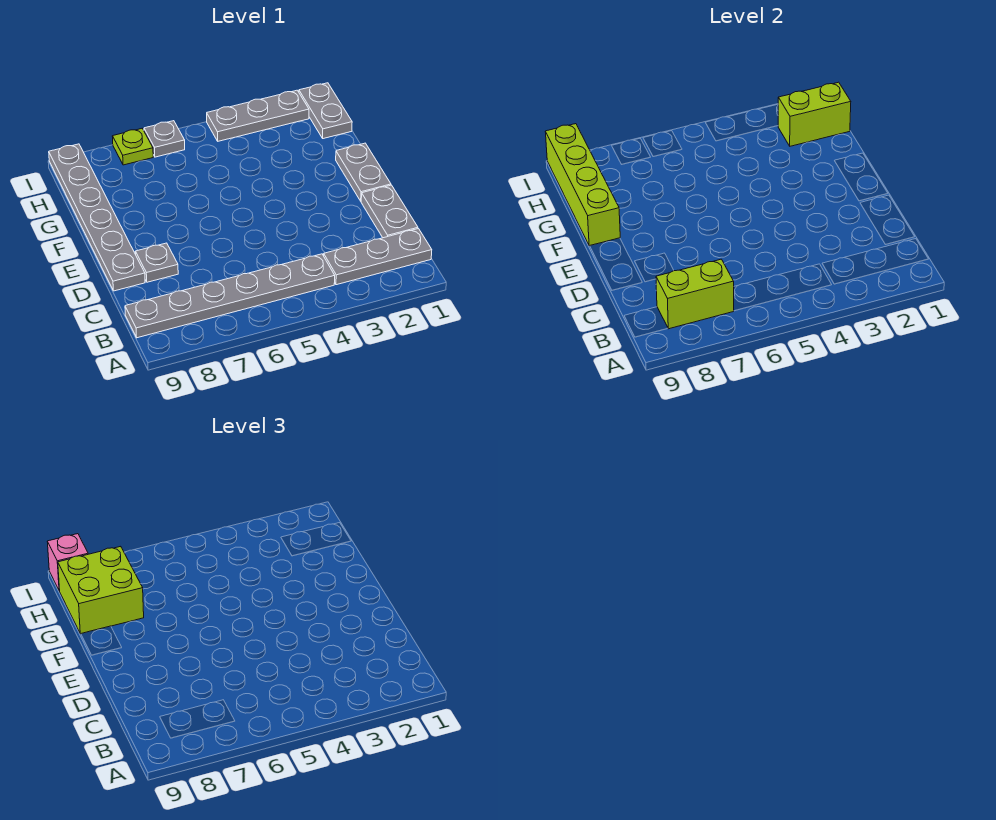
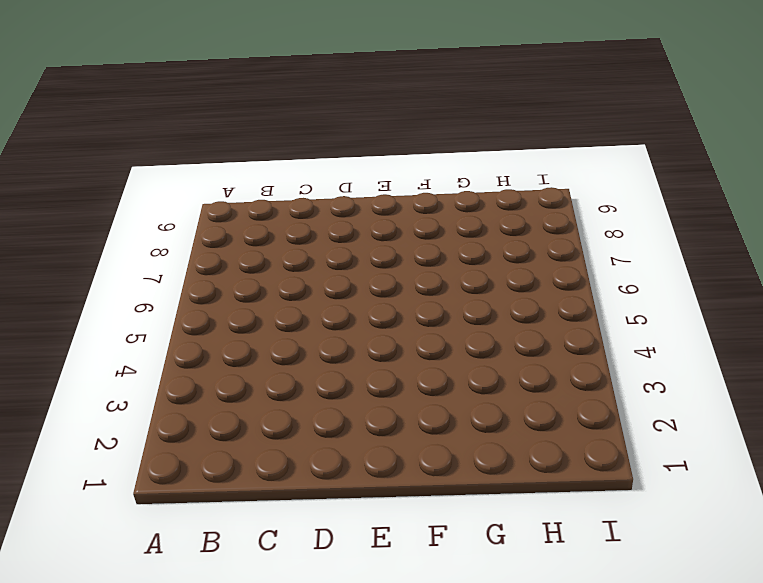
none -> grey plate B1:B3 level 1
none -> grey plate B4:B9 level 1
none -> grey plate C1:D1 level 1

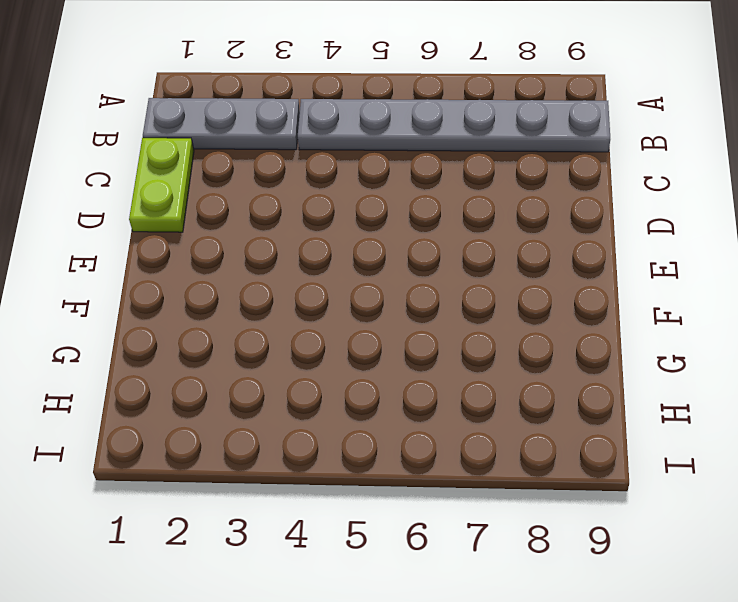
lime plate C1:D1 level 1 -> grey plate C1:D1 level 1
none -> grey plate D8 level 1
none -> grey plate D9:I9 level 1
none -> grey plate E1:F1 level 1

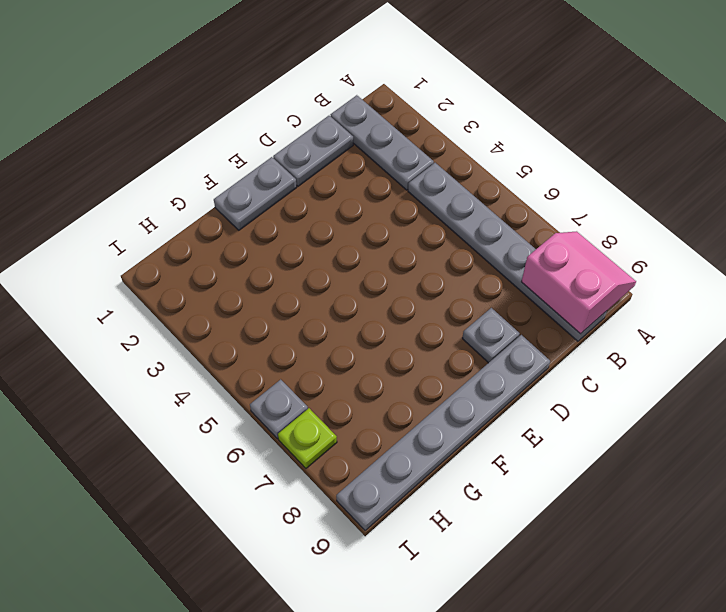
pink slope A8:B9 level 2 top B -> lime brick B7:B8 level 2
none -> grey plate H1:I1 level 1
none -> grey plate I2:I4 level 1
none -> lime brick F9:I9 level 2

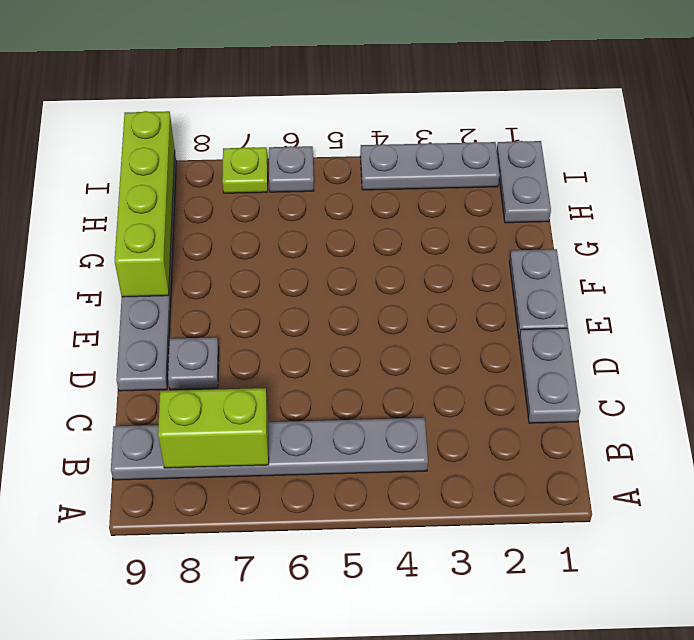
none -> grey plate B1:B3 level 1
none -> lime brick H1:H2 level 2
none -> lime brick G8:H9 level 3

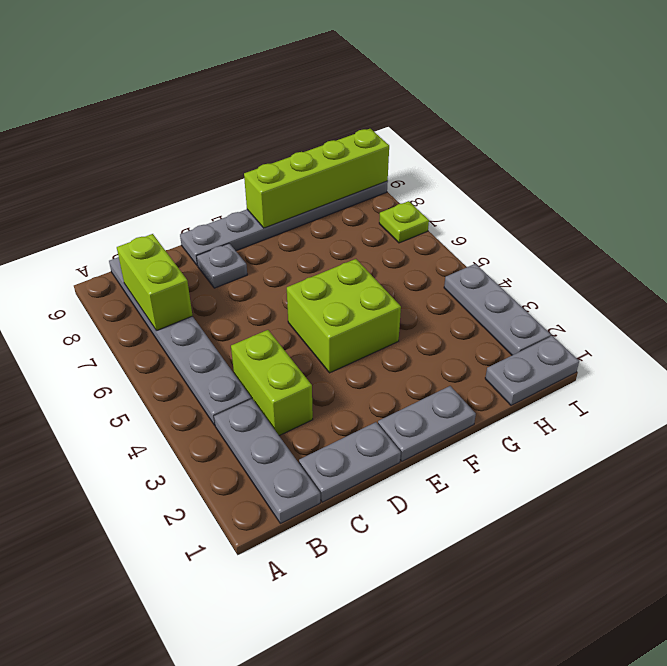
lime brick C3:C4 level 1 -> lime brick H1:H2 level 2
lime brick E4:F5 level 1 -> lime brick G8:H9 level 3
none -> grey plate I6 level 1
none -> pink brick I9 level 3

